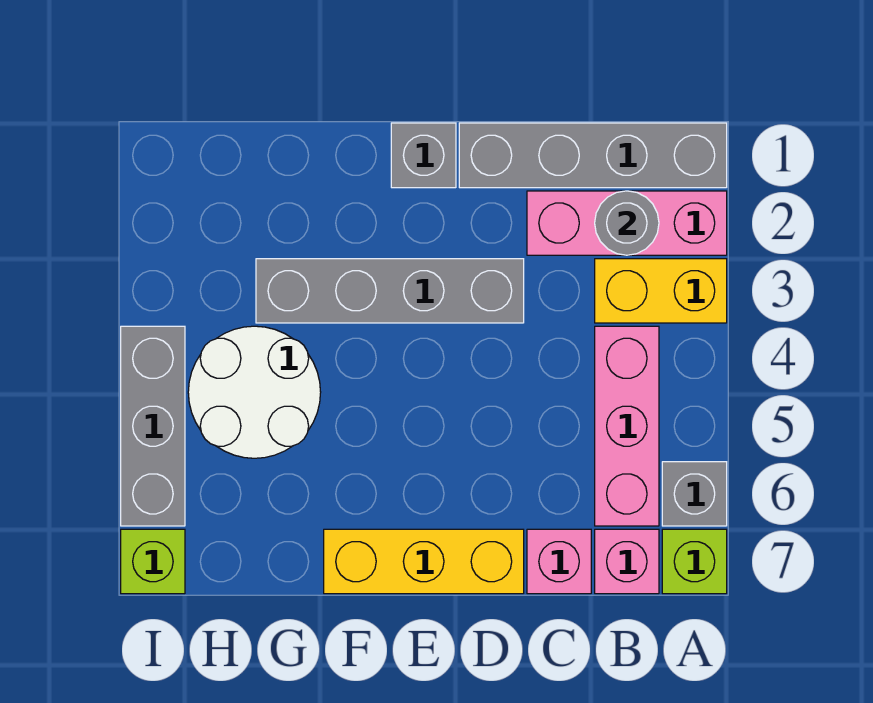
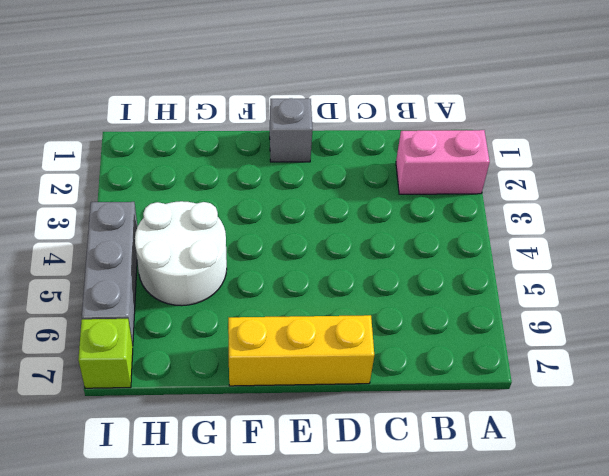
pink brick A2:B2 level 1 -> pink brick A2:C2 level 1
none -> grey brick A1:D1 level 1
none -> yellow brick A3:B3 level 1
none -> grey brick A6 level 1

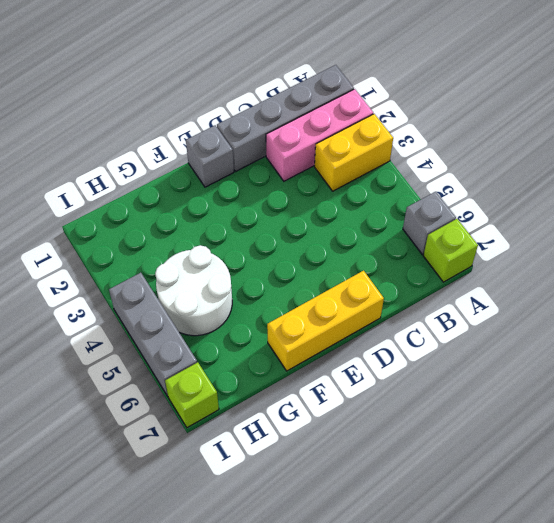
none -> pink brick B4:B6 level 1
none -> pink brick B7 level 1
none -> pink brick C7 level 1

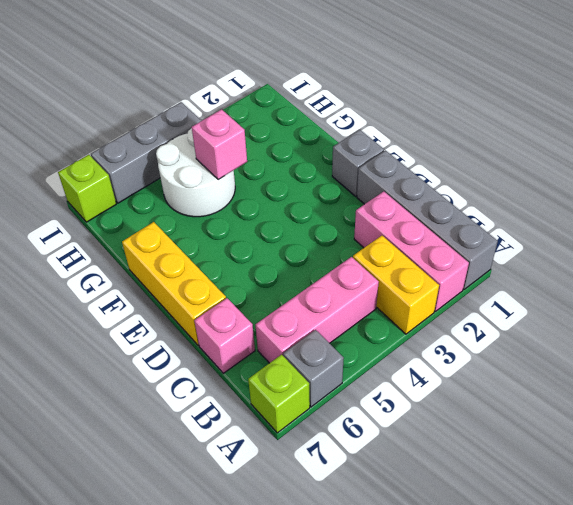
pink brick G4 level 2 -> pink brick B7 level 1
none -> grey brick D3:G3 level 1
none -> grey round brick B2 level 2

